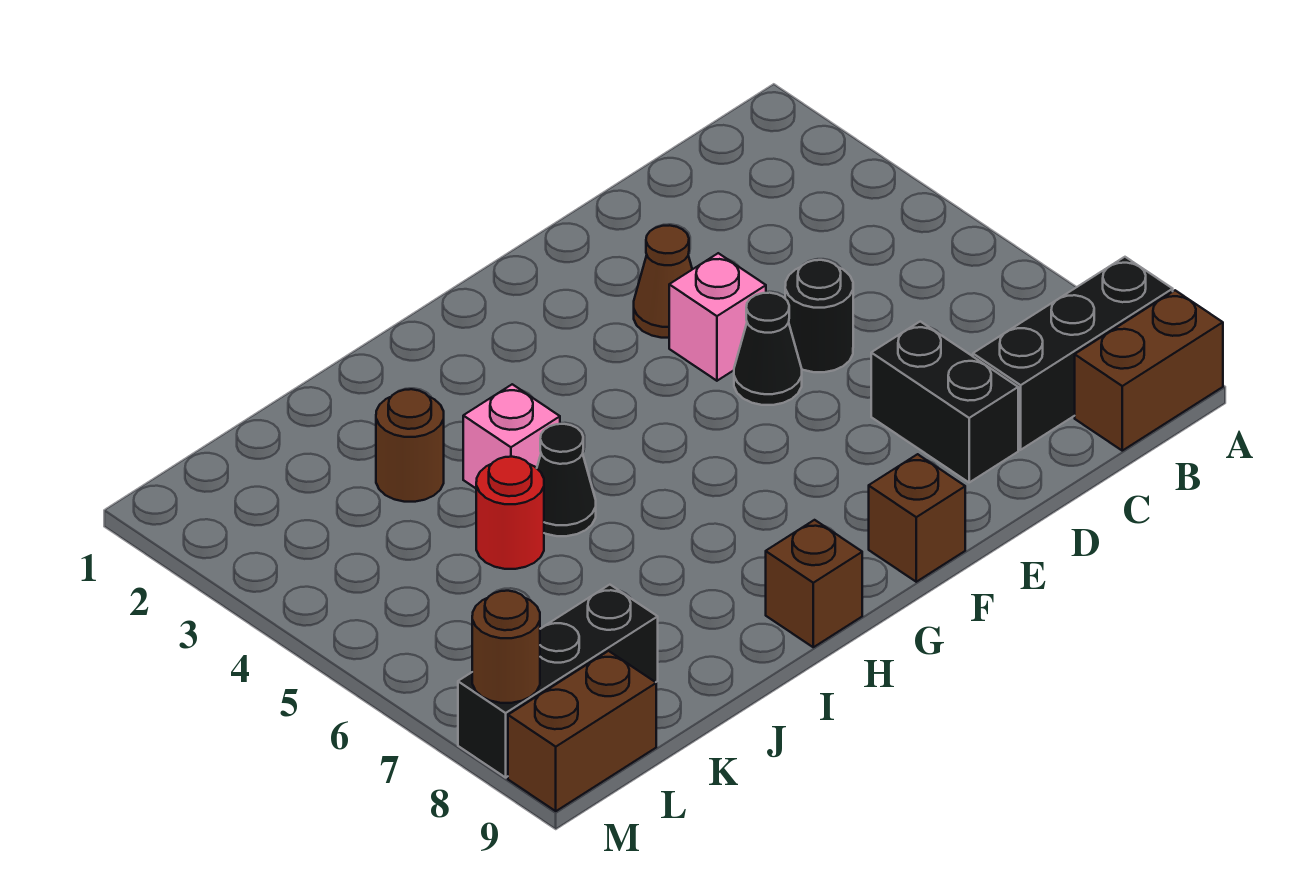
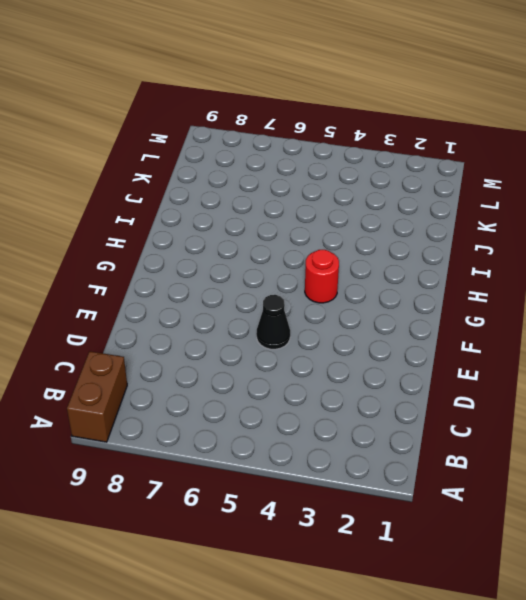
red round brick G4 level 1 -> red round brick J5 level 1
none -> black brick A8:C8 level 1
none -> black round brick D5 level 1
none -> black brick D7:D8 level 1

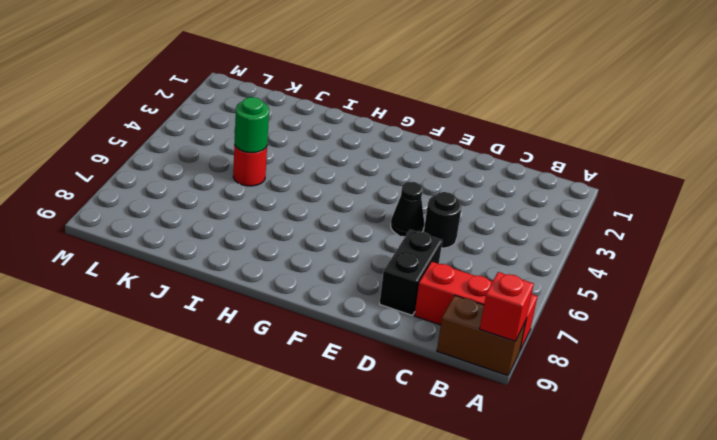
red brick A8:C8 level 1 -> black brick A8:C8 level 1
red brick A9 level 2 -> none
green round brick J5 level 2 -> none
none -> brown cone E3 level 1
none -> pink brick E4 level 1
none -> brown brick F9 level 1

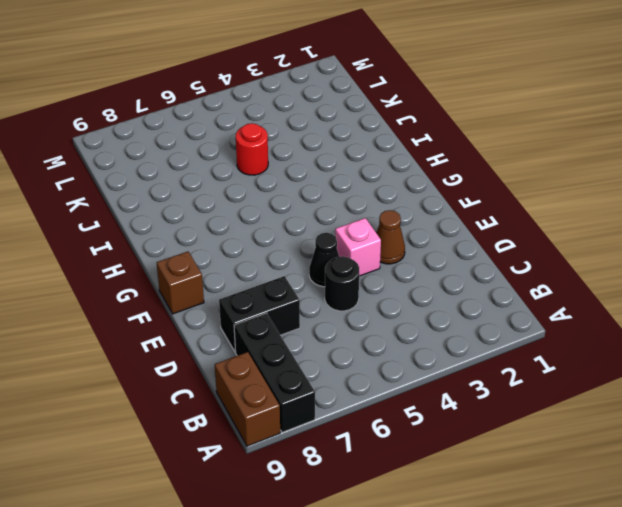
none -> brown brick H9 level 1
none -> pink brick I4 level 1
none -> black cone I5 level 1

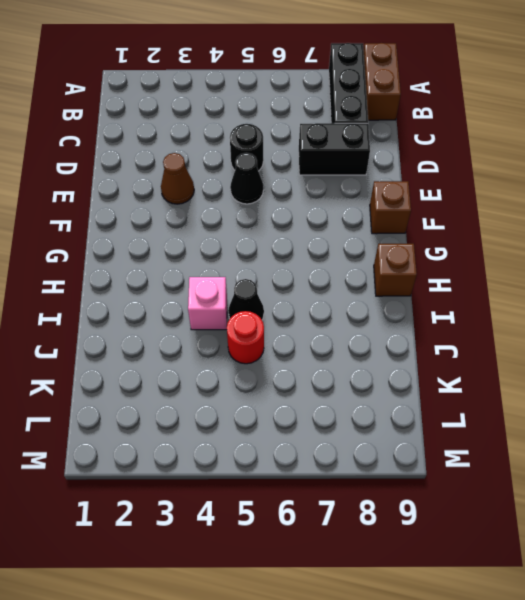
none -> pink brick E4 level 1
none -> brown round brick J3 level 1
none -> black brick K8:M8 level 1

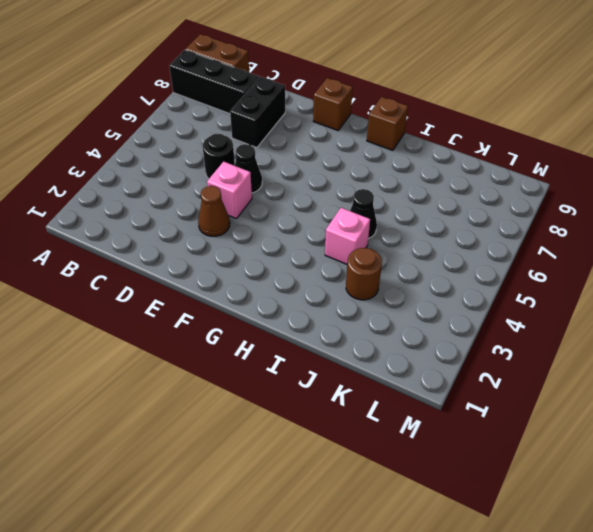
none -> red round brick J5 level 1
none -> black brick K8:M8 level 1
none -> brown brick L9:M9 level 1

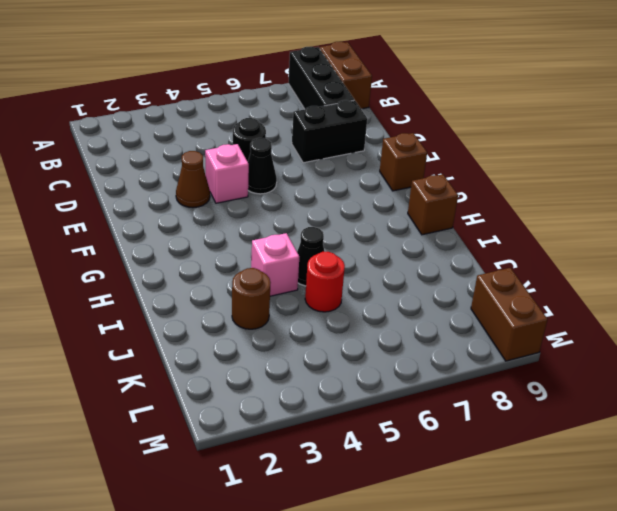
none -> black brick K8:M8 level 1
none -> brown round brick M8 level 2

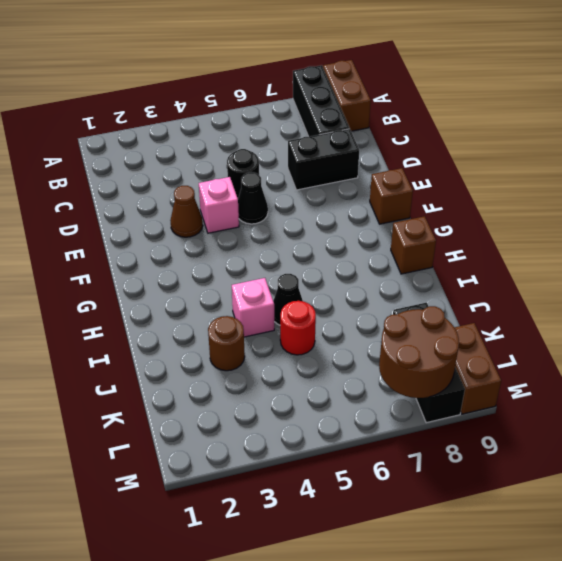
brown round brick L7:M8 level 2 -> brown round brick M8 level 2

